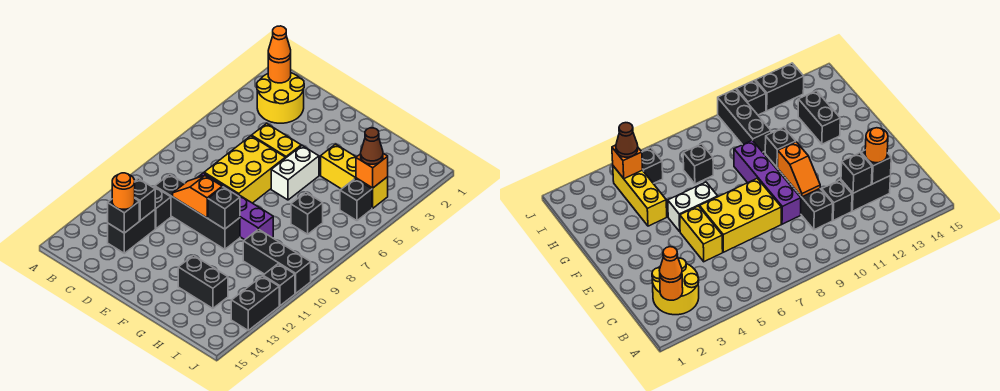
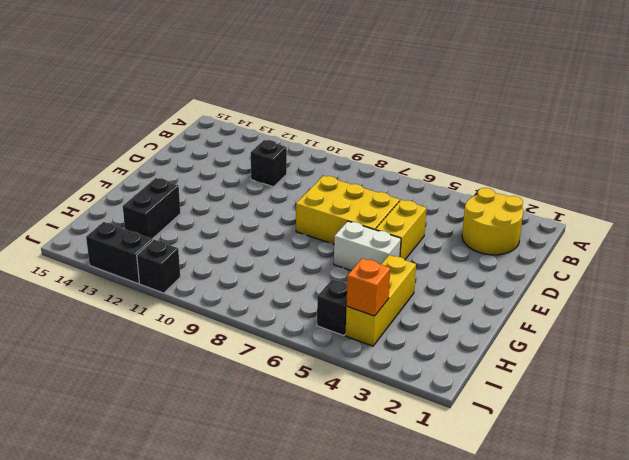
none -> black brick C10:F10 level 1
none -> black brick C12:C13 level 1
none -> purple brick D9:G9 level 1

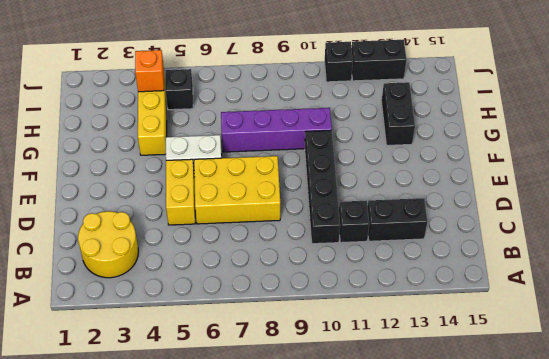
purple brick G7:G10 level 1 -> purple brick D9:G9 level 1
none -> black brick H7 level 1
none -> black brick H10:J10 level 1
none -> orange round brick B2 level 2

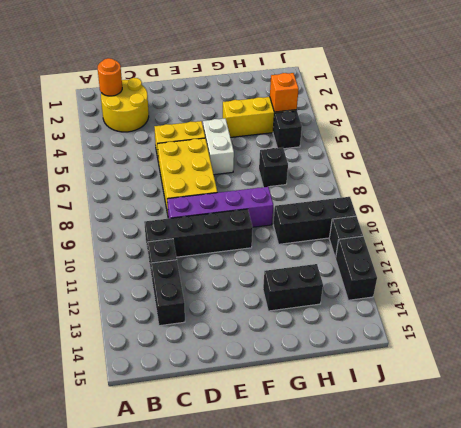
none -> black brick C12 level 2
none -> black brick C13 level 2
none -> orange slope D10:E10 level 2 top E

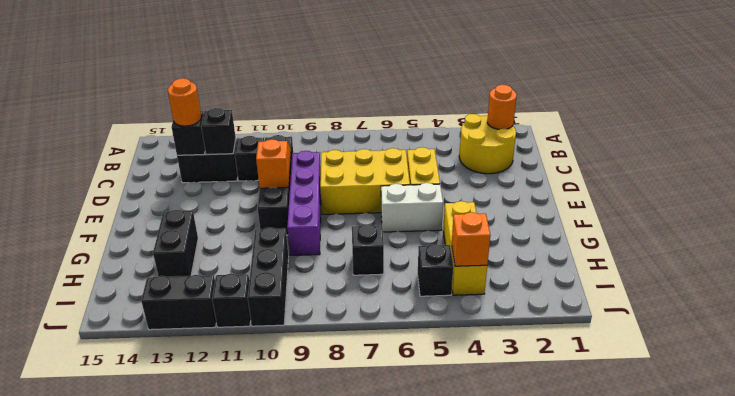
none -> black brick F10 level 2
none -> orange cone B2 level 3
none -> brown cone I4 level 3

